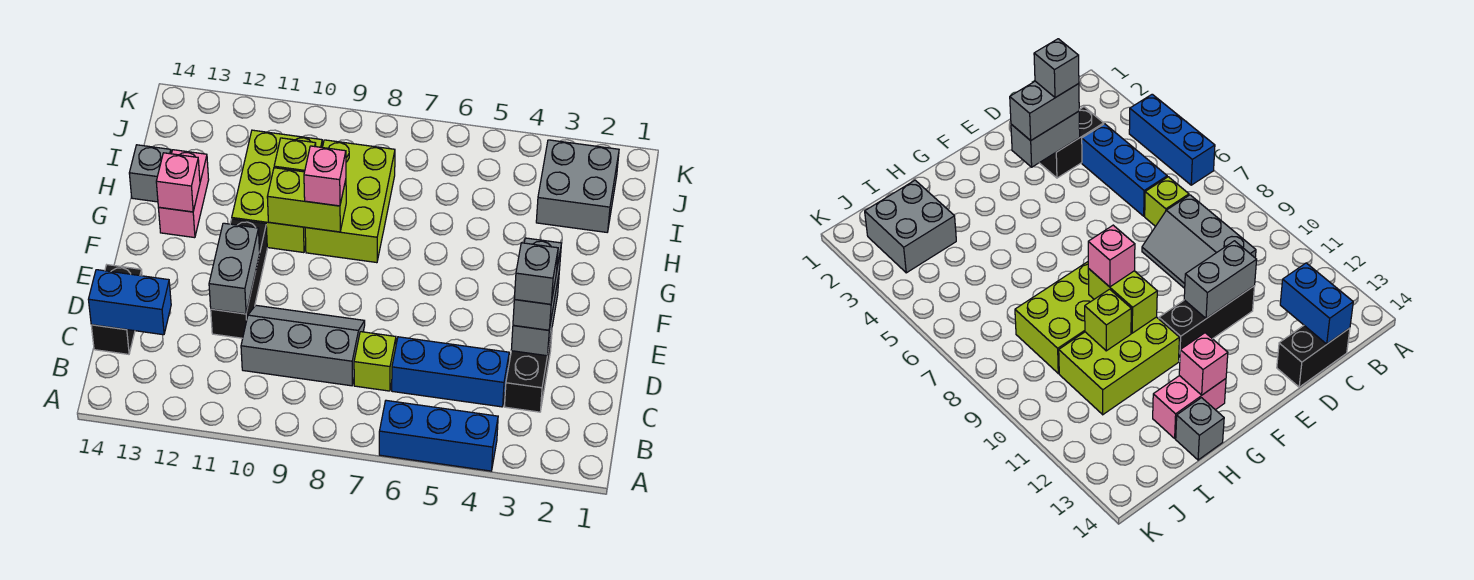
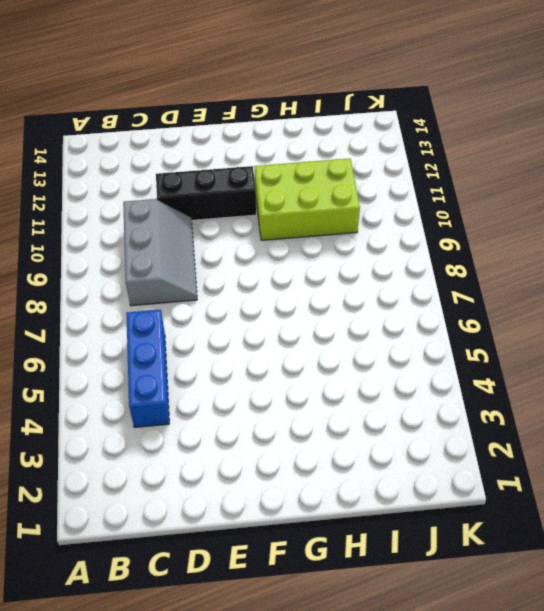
none -> blue brick A4:A6 level 1
none -> black brick C3:D3 level 1
none -> lime brick C7 level 1

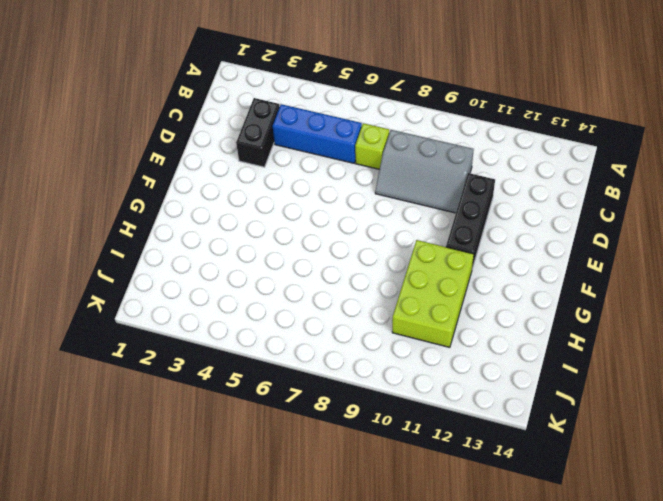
none -> blue brick A4:A6 level 1
none -> black brick C14:D14 level 1
none -> lime brick G8:I9 level 1

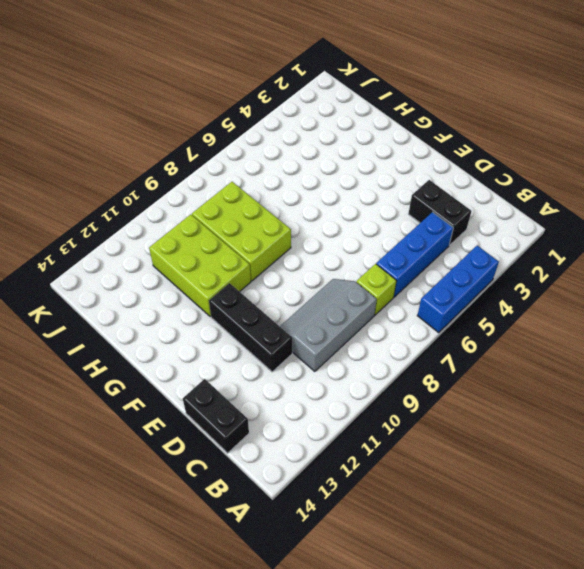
none -> pink brick G13:H13 level 1
none -> grey brick H14 level 1
none -> grey brick I2:J3 level 1

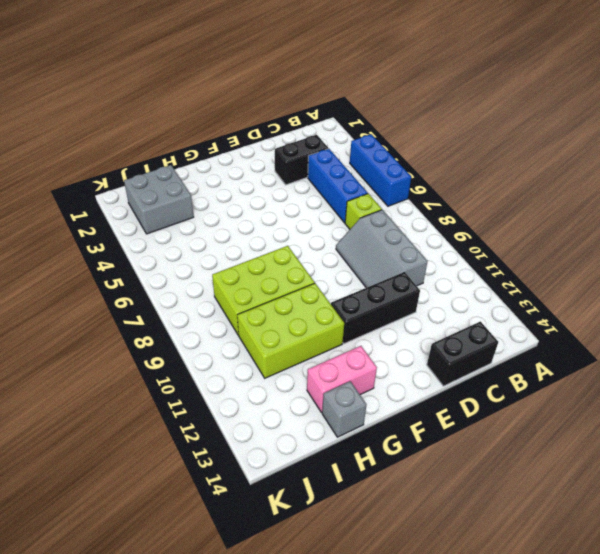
none -> blue brick C13:C14 level 2
none -> grey brick D3:E3 level 2
none -> grey brick D11:E11 level 2

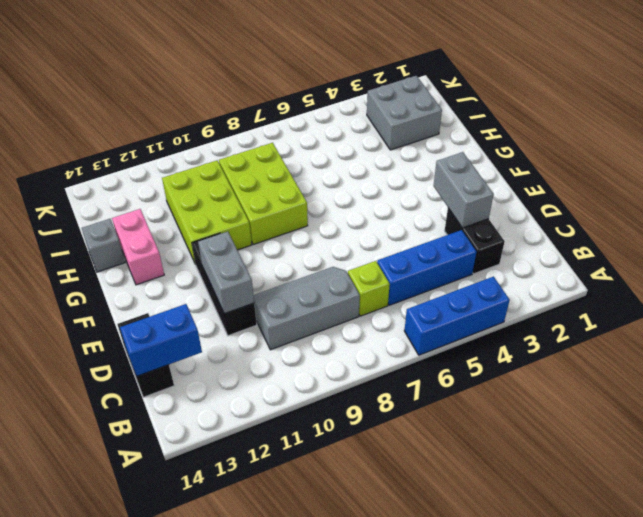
none -> lime brick G9:G10 level 2
none -> pink brick G13 level 2
none -> lime brick H10 level 2

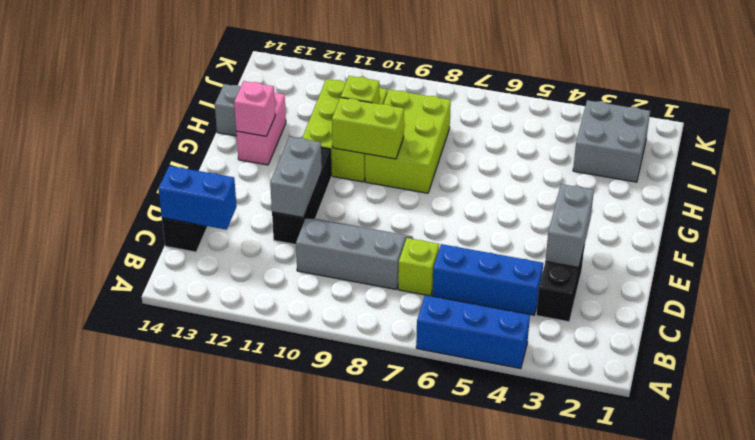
none -> grey brick D3:E3 level 3
none -> pink brick G9 level 3
none -> grey brick D3 level 4

